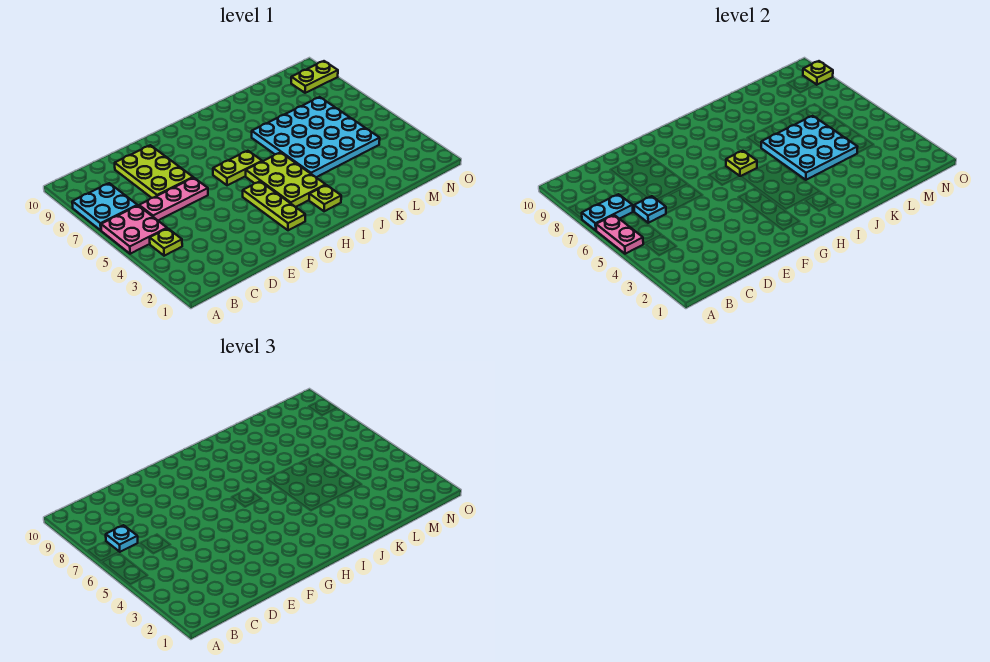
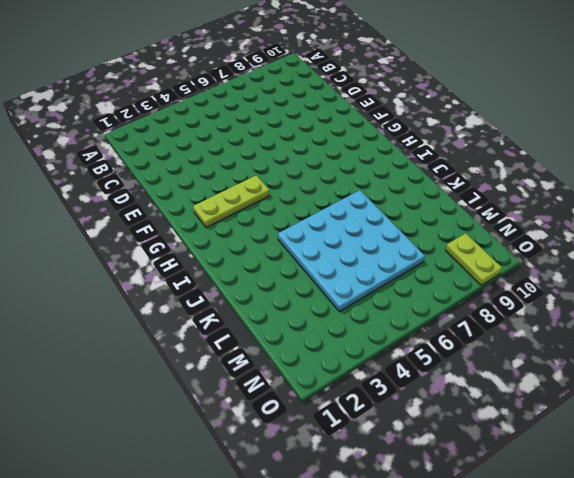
none -> pink plate A5:B6 level 1
none -> cyan plate A7:B8 level 1
none -> lime plate B4 level 1

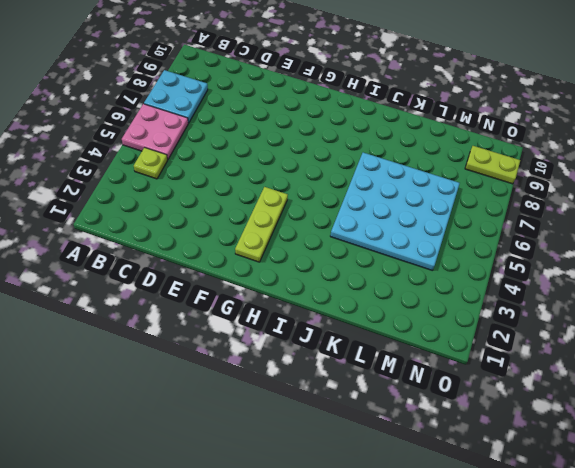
none -> pink plate C6:E6 level 1
none -> lime plate D7:E9 level 1
none -> lime plate G6:H6 level 1

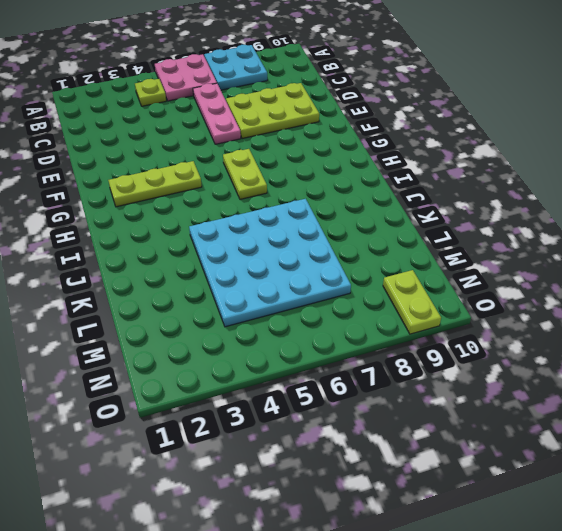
none -> lime plate H3:I5 level 1
none -> lime plate I2 level 1
none -> pink plate A5:A6 level 2

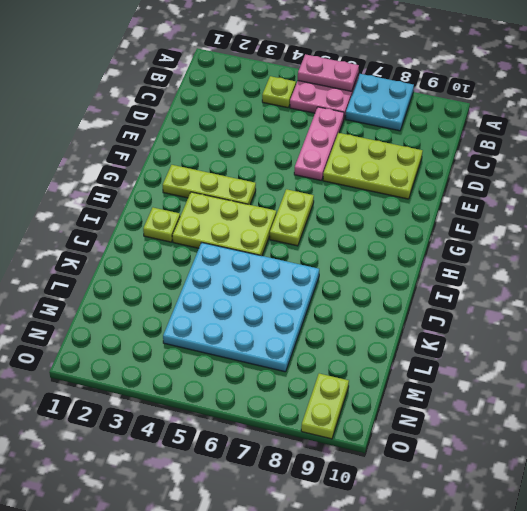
none -> cyan plate A7:B7 level 2
none -> cyan plate C6 level 2
none -> lime plate H6 level 2

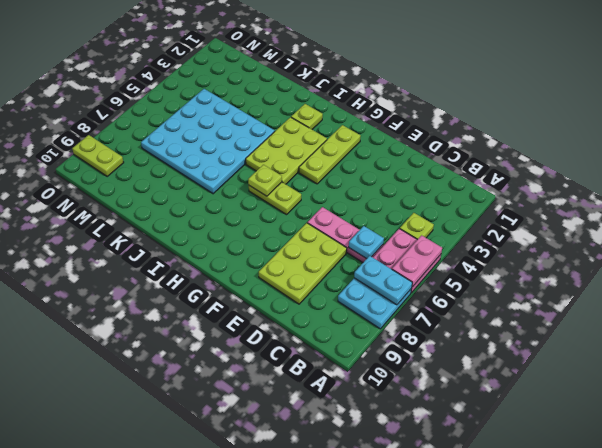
none -> cyan plate J4:L6 level 2
none -> lime plate O9 level 2
none -> cyan plate B7 level 3

